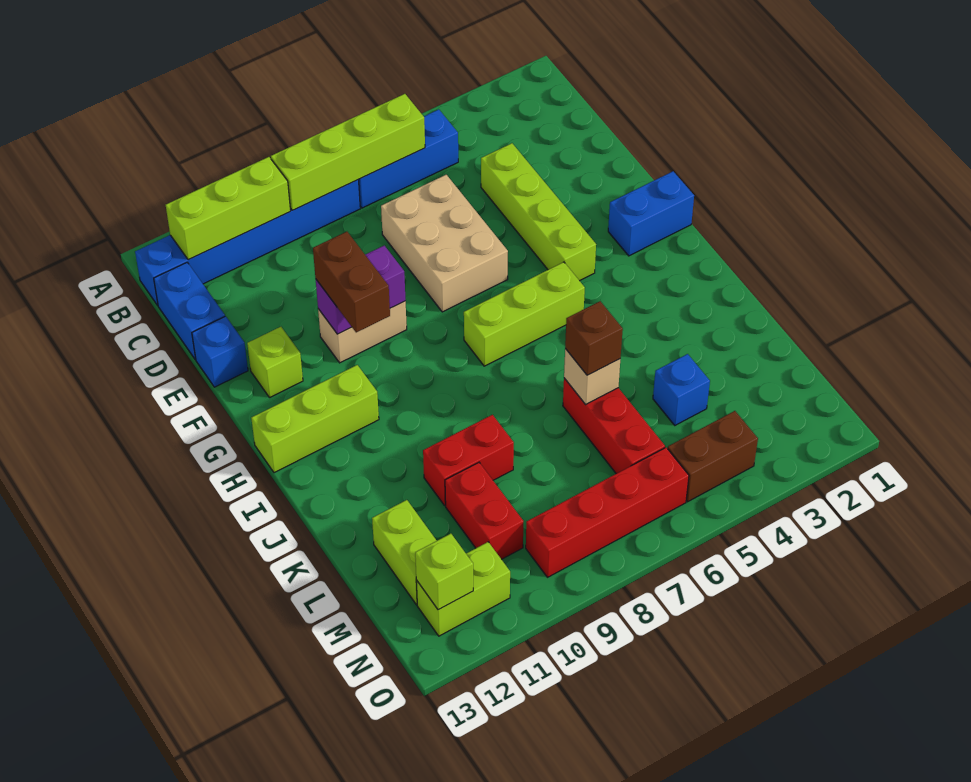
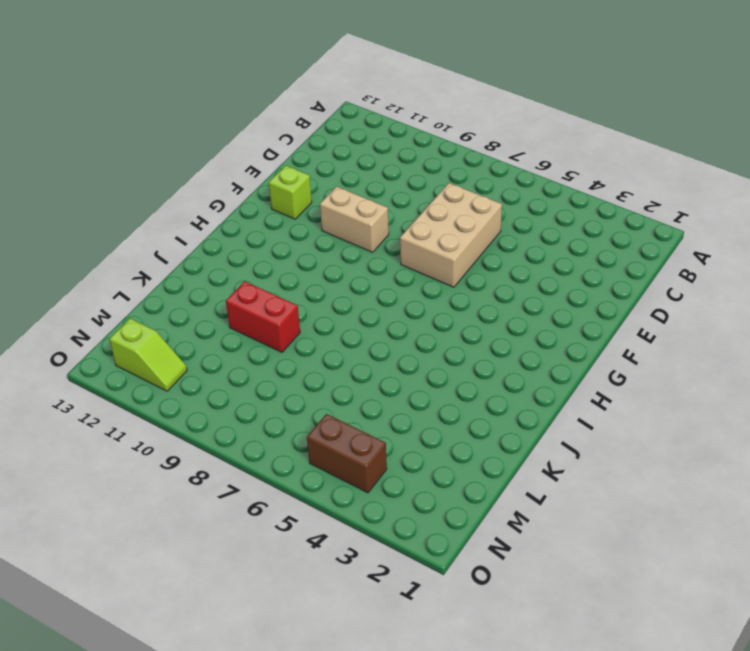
lime slope N11:N12 level 1 top 12 -> lime brick N11:N12 level 1
none -> blue brick B5:B7 level 1
none -> blue brick B8:B13 level 1
none -> blue brick C13:D13 level 1

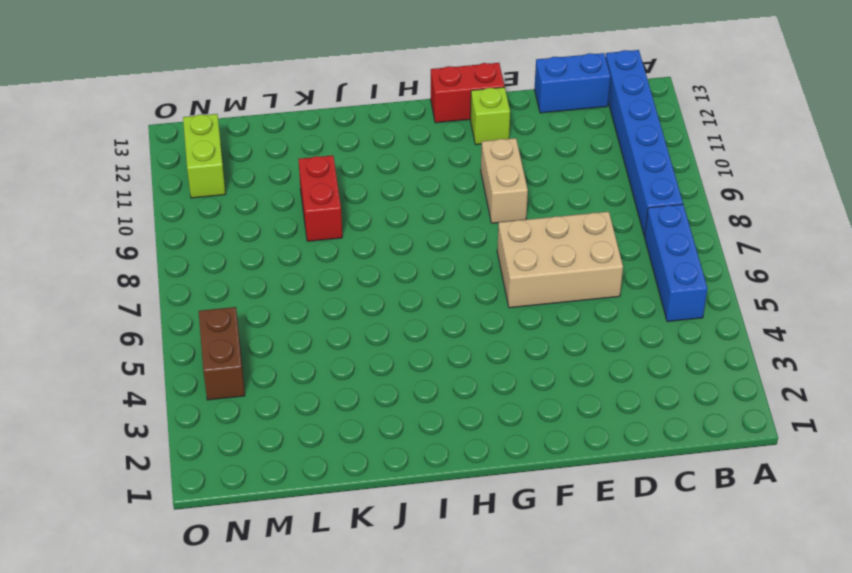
red brick F13:G13 level 1 -> red brick L10:M10 level 1
none -> lime brick D4:G4 level 1
none -> blue brick E13 level 1
none -> blue brick G1:G2 level 1

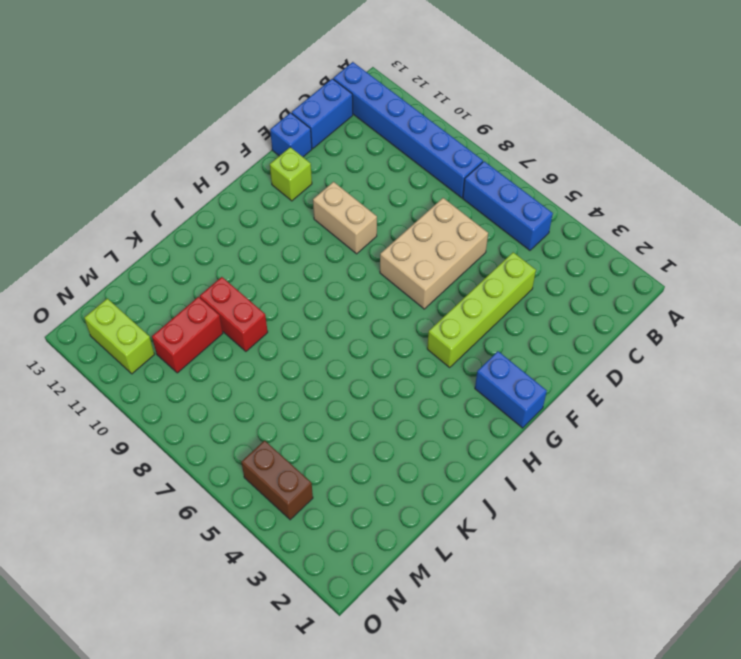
none -> lime brick H5:H7 level 1
none -> lime brick H11:H13 level 1
none -> red brick K6:M6 level 1

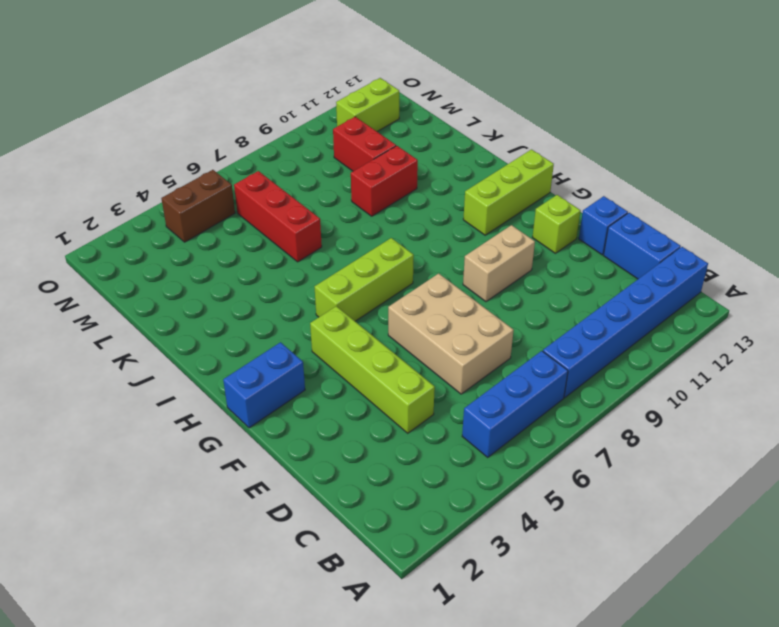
none -> blue brick L4 level 1
none -> lime brick L12:M12 level 1
none -> red brick N6:N9 level 1

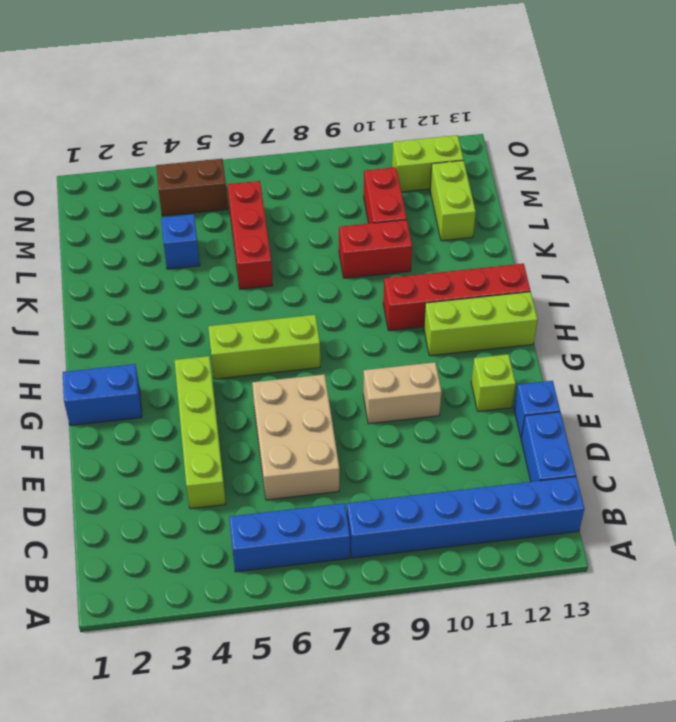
red brick I10:I13 level 1 -> red brick N6:N9 level 1
none -> lime brick B6:B9 level 2
none -> lime brick B10:B12 level 2
none -> purple brick F9:F10 level 2

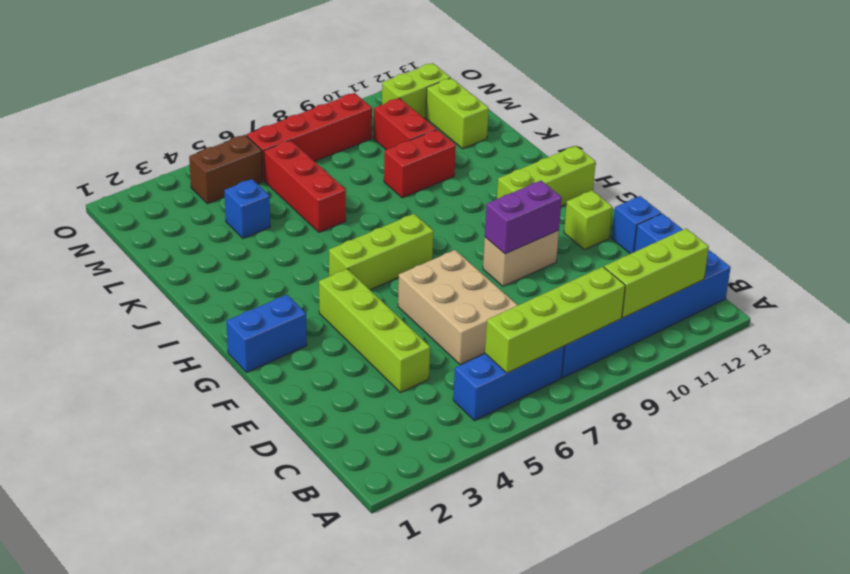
none -> tan brick K6 level 2
none -> lime brick N12 level 2
none -> brown brick F10:G10 level 3

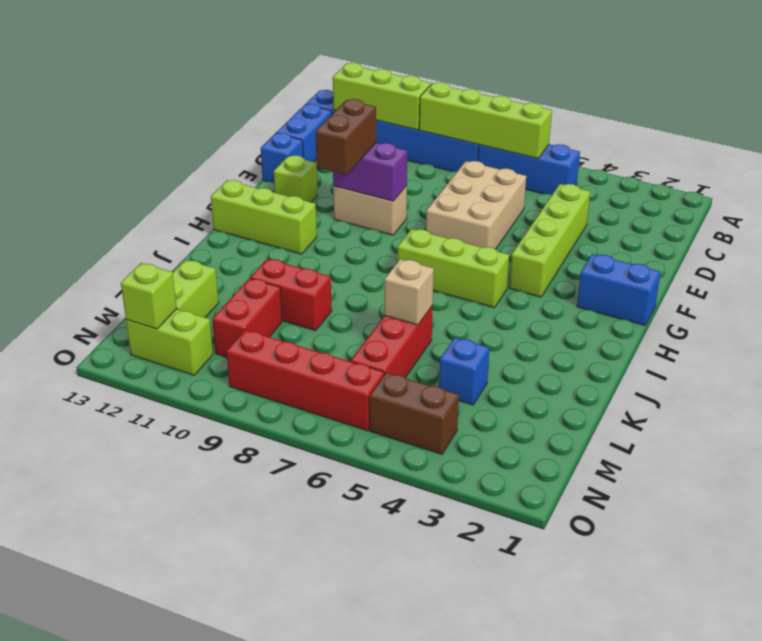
none -> brown brick K6 level 3

